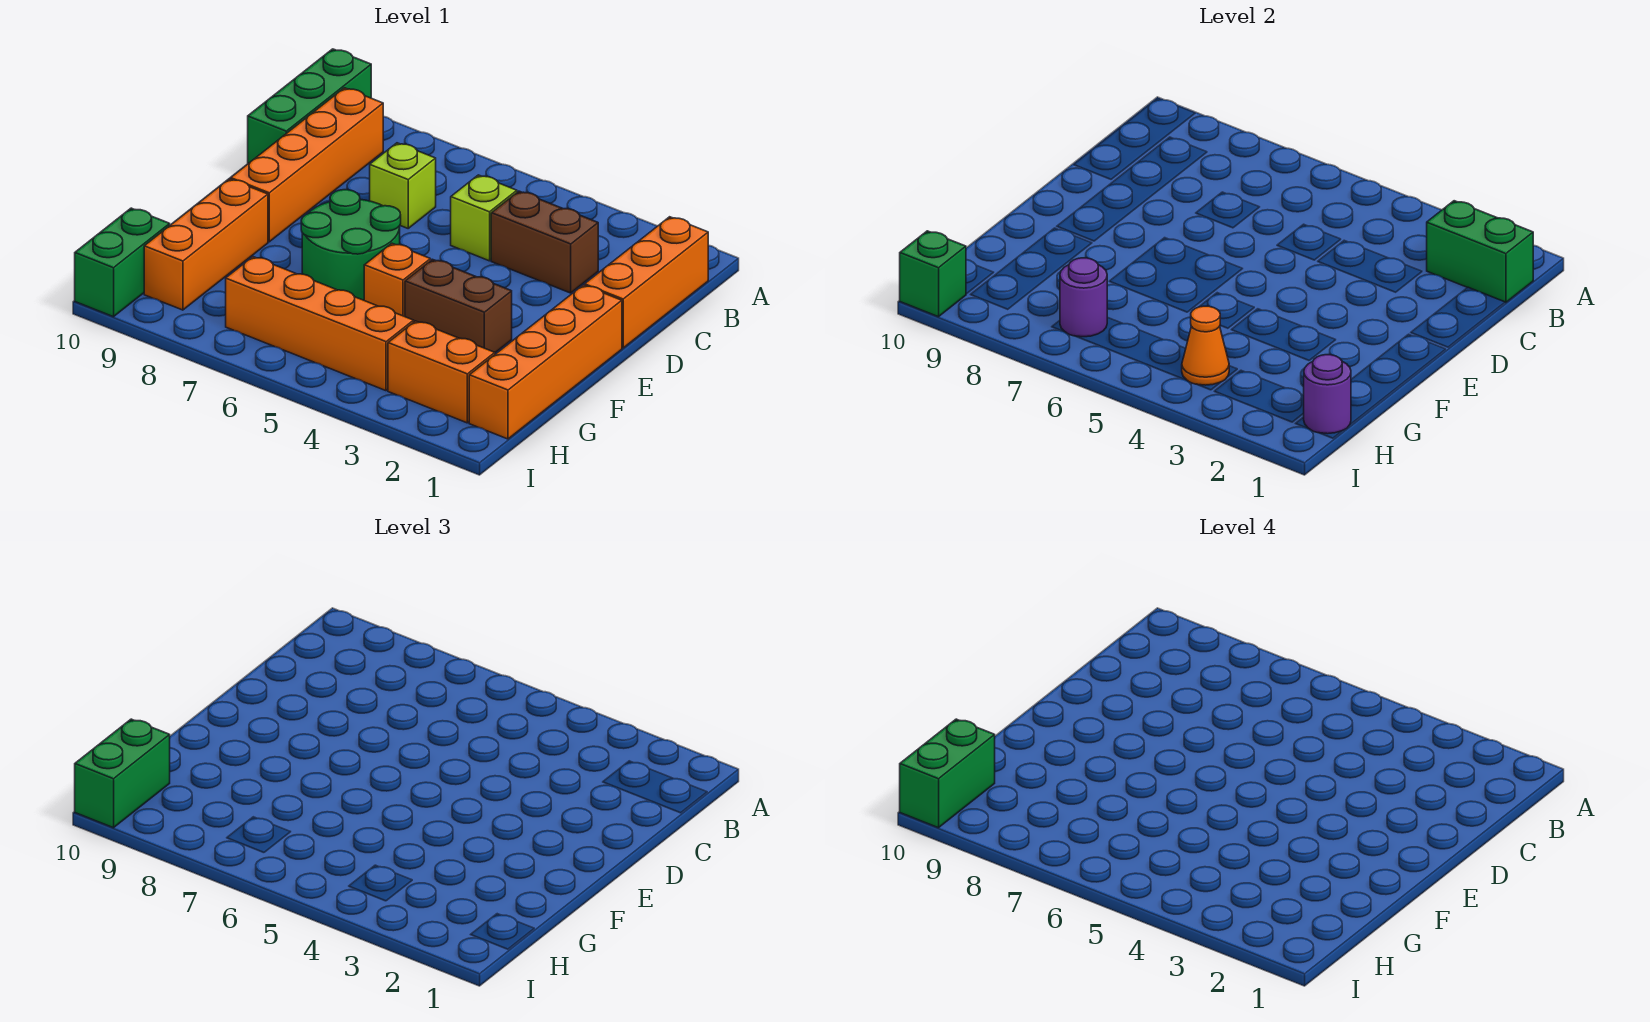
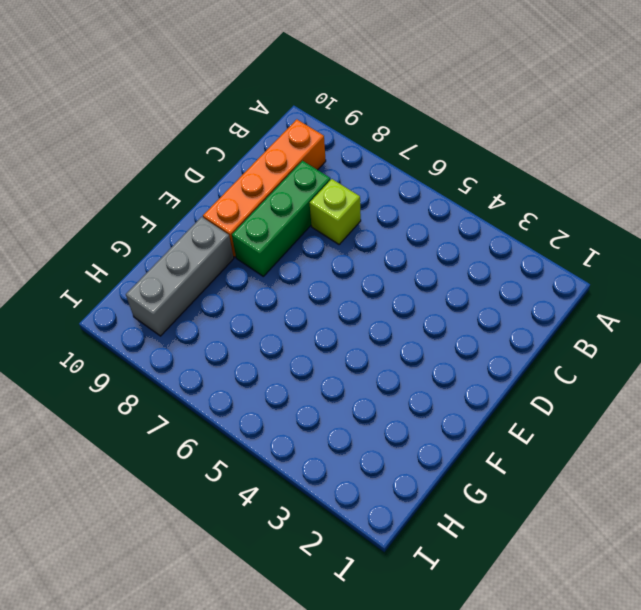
green brick C8:E8 level 1 -> green brick A10:C10 level 1
grey brick F9:H9 level 1 -> orange brick F9:H9 level 1
none -> orange brick B1:D1 level 1
none -> brown brick C3:C4 level 1
none -> lime brick C5 level 1

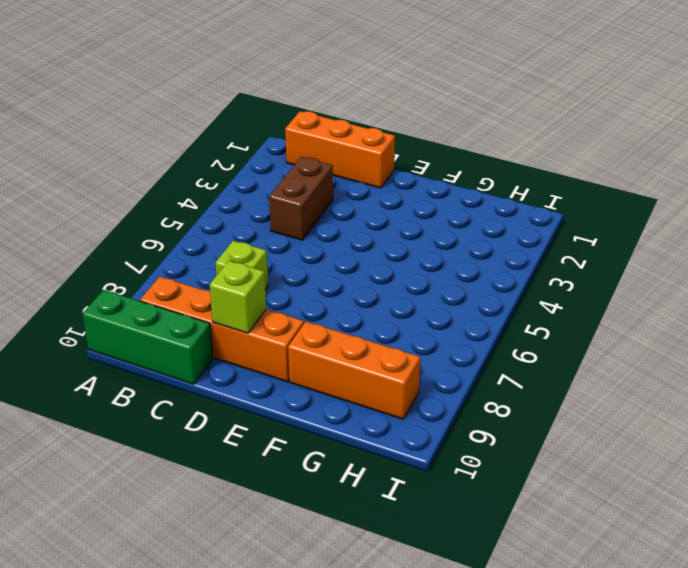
lime brick D9 level 2 -> lime brick C5 level 1
none -> orange brick E1:H1 level 1
none -> green round brick E6:F7 level 1
none -> brown brick F3:F4 level 1

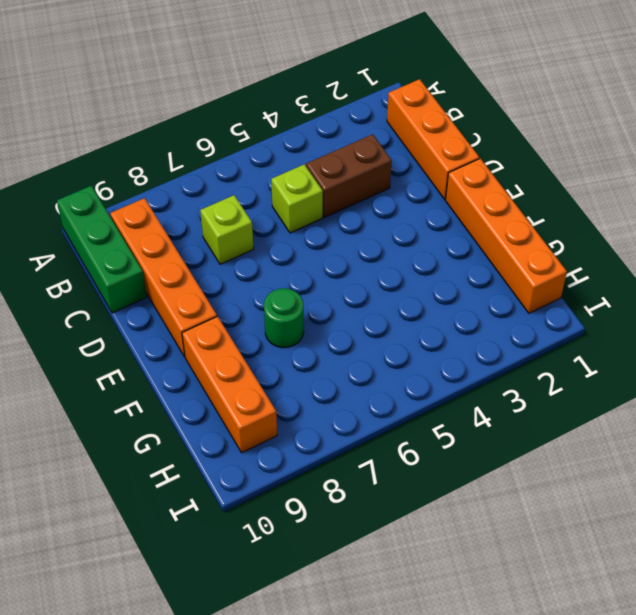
green round brick F7 level 1 -> green round brick E6:F7 level 1
none -> brown brick F3:F4 level 1
none -> orange brick F5 level 1
none -> orange brick H2:H3 level 1

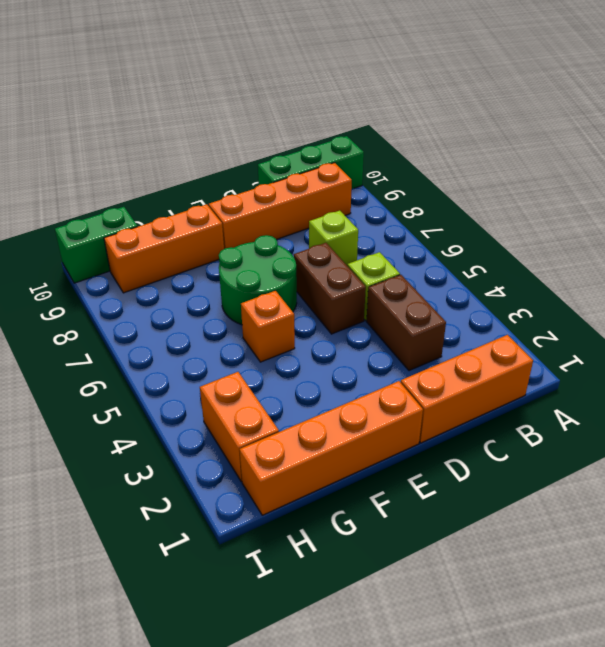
brown brick D5:D6 level 1 -> brown brick F3:F4 level 1
none -> orange brick H4:H7 level 1
none -> green brick B1:B2 level 2
none -> purple round brick H1 level 2

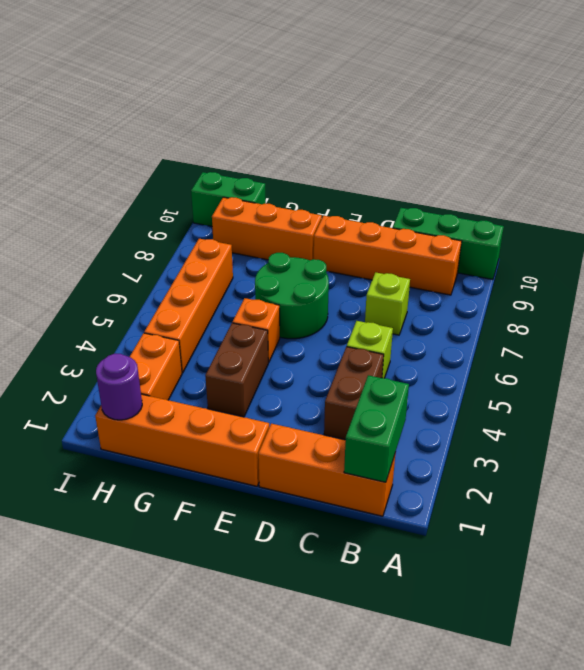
none -> orange cone H4 level 2
none -> purple round brick H7 level 2
none -> green brick I10 level 2

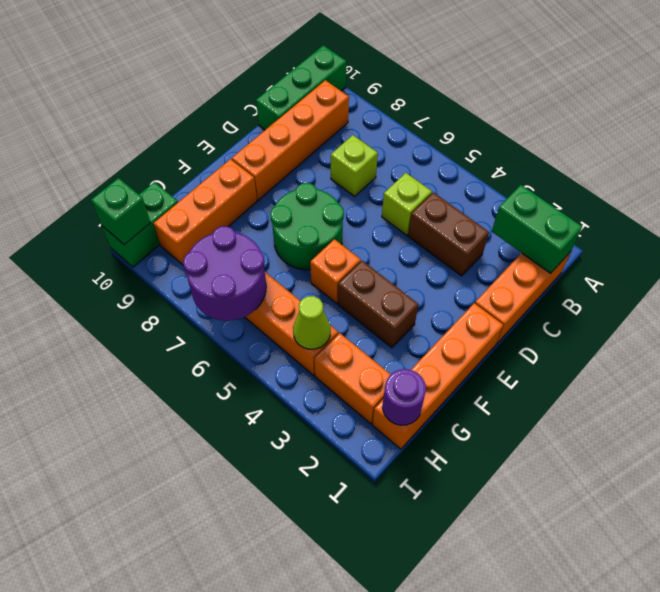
lime cone H4 level 2 -> orange cone H4 level 2
purple round brick H6:I7 level 2 -> purple round brick H7 level 2
none -> green brick H10:I10 level 3
none -> green brick H10:I10 level 4

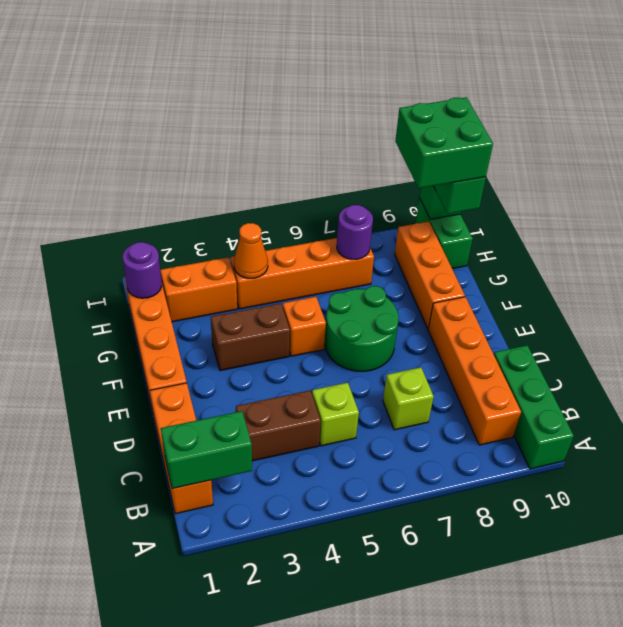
green brick H9:I10 level 4 -> green brick H10:I10 level 4

